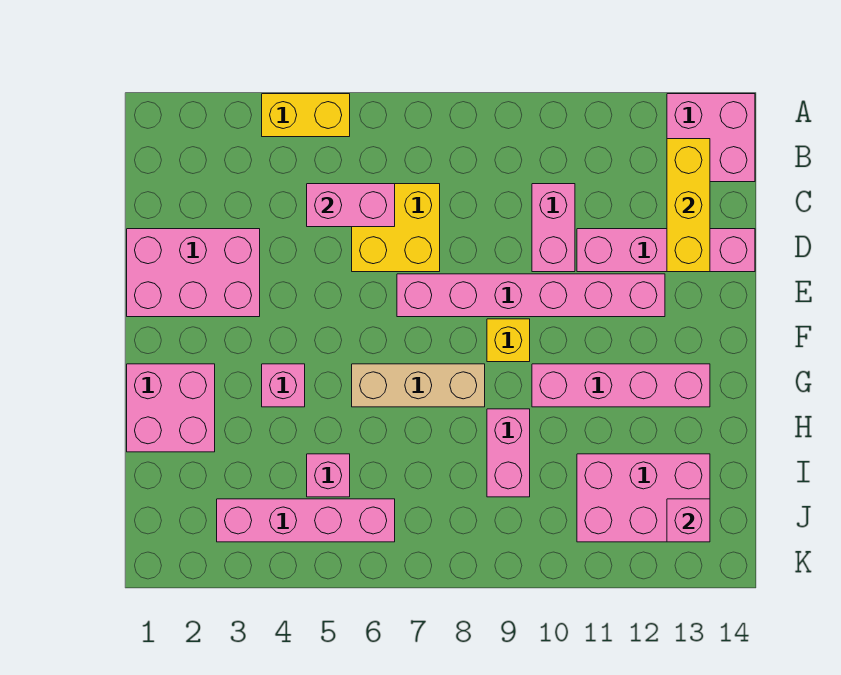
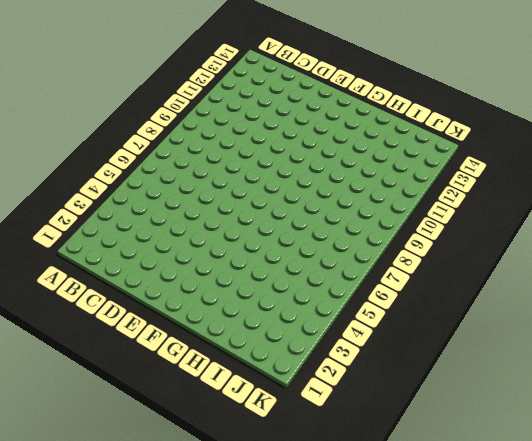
none -> yellow brick A4:A5 level 1
none -> pink brick A13:B14 level 1
none -> yellow brick C6:D7 level 1

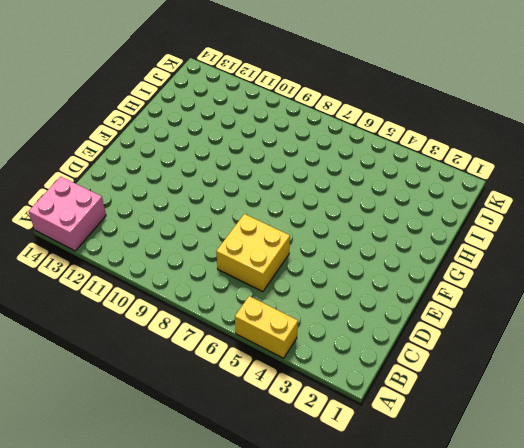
none -> pink brick C10:D10 level 1
none -> pink brick D1:E3 level 1
none -> pink brick D11:D14 level 1

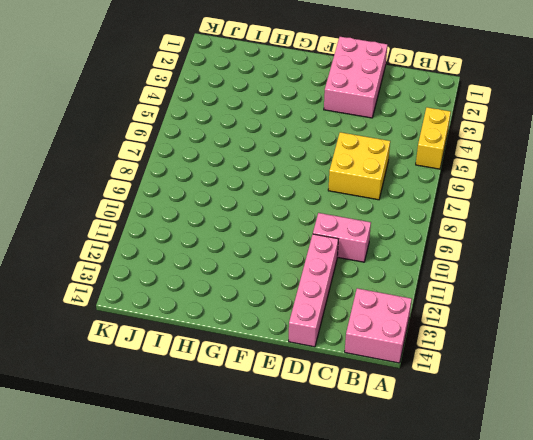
none -> pink brick E7:E12 level 1
none -> yellow brick F9 level 1
none -> pink brick G1:H2 level 1

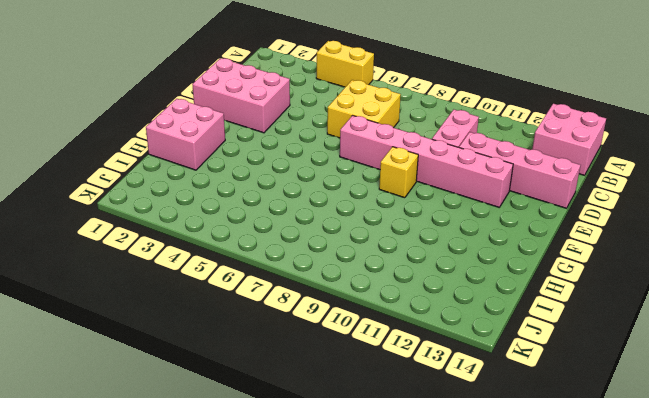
none -> pink brick G4 level 1
none -> tan brick G6:G8 level 1
none -> pink brick G10:G13 level 1

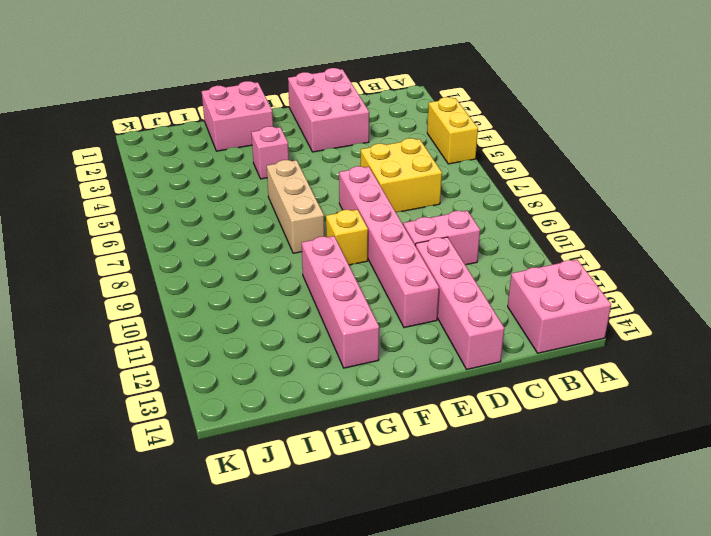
none -> pink brick H9:I9 level 1
none -> pink brick I5 level 1
none -> pink brick I11:J13 level 1

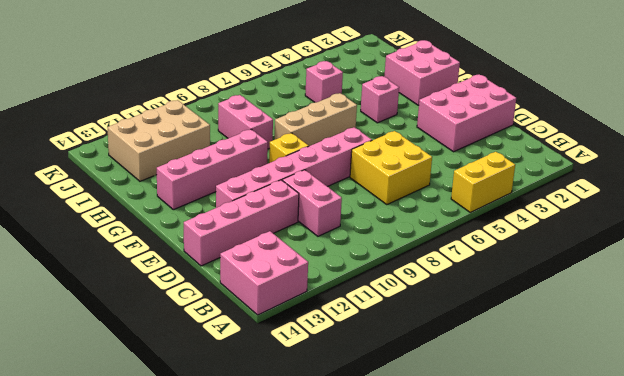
tan brick I11:J13 level 1 -> pink brick I11:J13 level 1
none -> pink brick J3:J6 level 1
none -> yellow brick B13:D13 level 2
none -> pink brick C5:C6 level 2

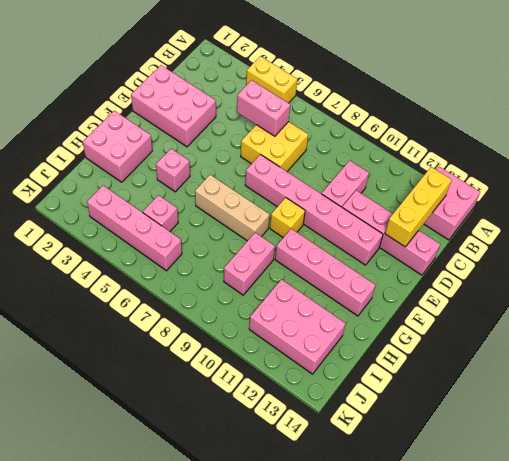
none -> pink brick J13 level 2

